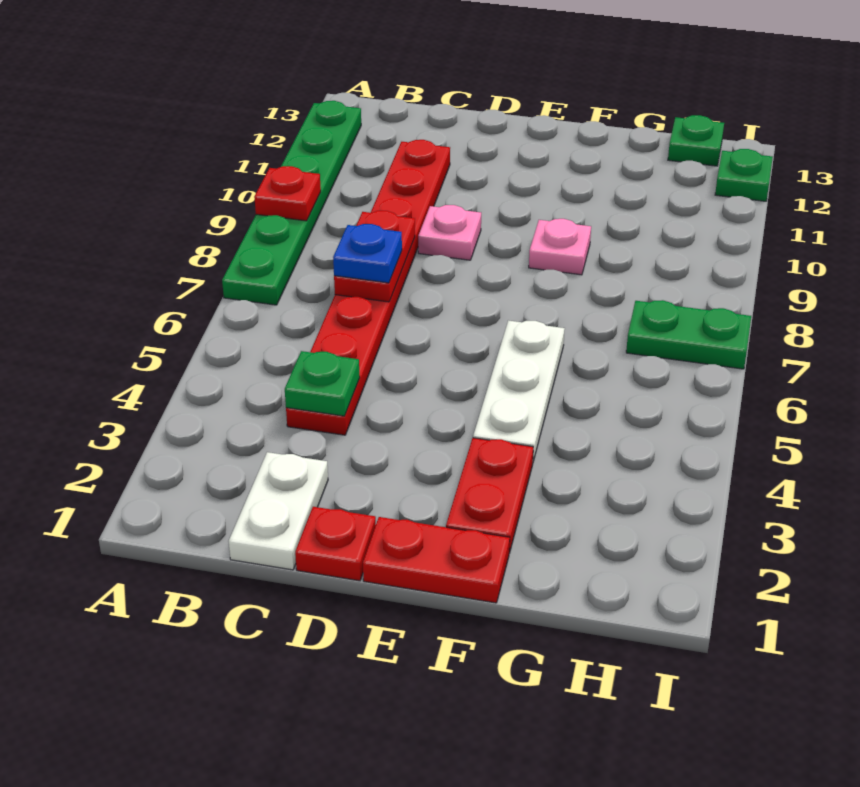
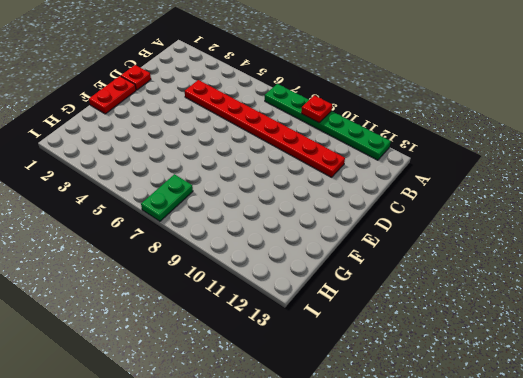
none -> white plate C1:C2 level 1
none -> pink plate D9 level 1
none -> red plate F2:F3 level 1

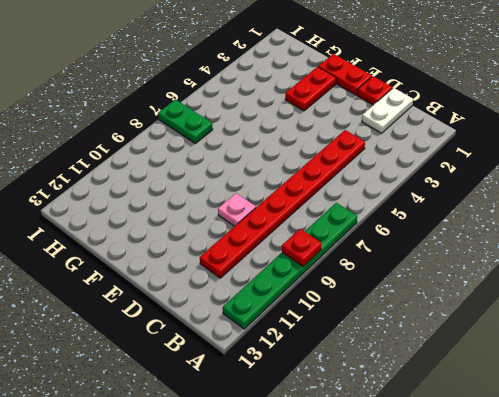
none -> white plate F4:F6 level 1
none -> pink plate F9 level 1
none -> green plate H13 level 1

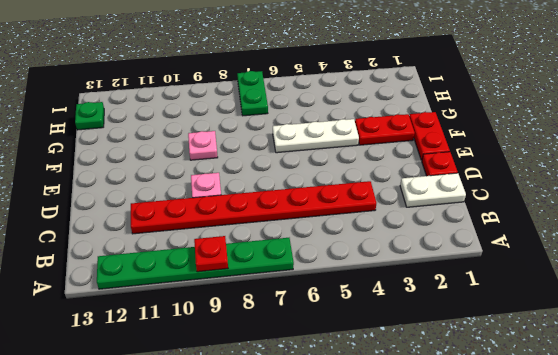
none -> green plate I12 level 1
none -> green plate C4 level 2
none -> red plate C7:C8 level 2

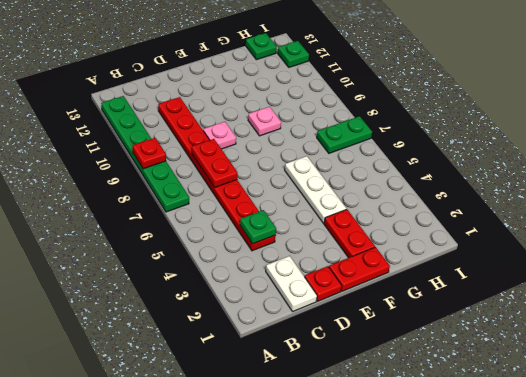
none -> blue plate C7 level 3

